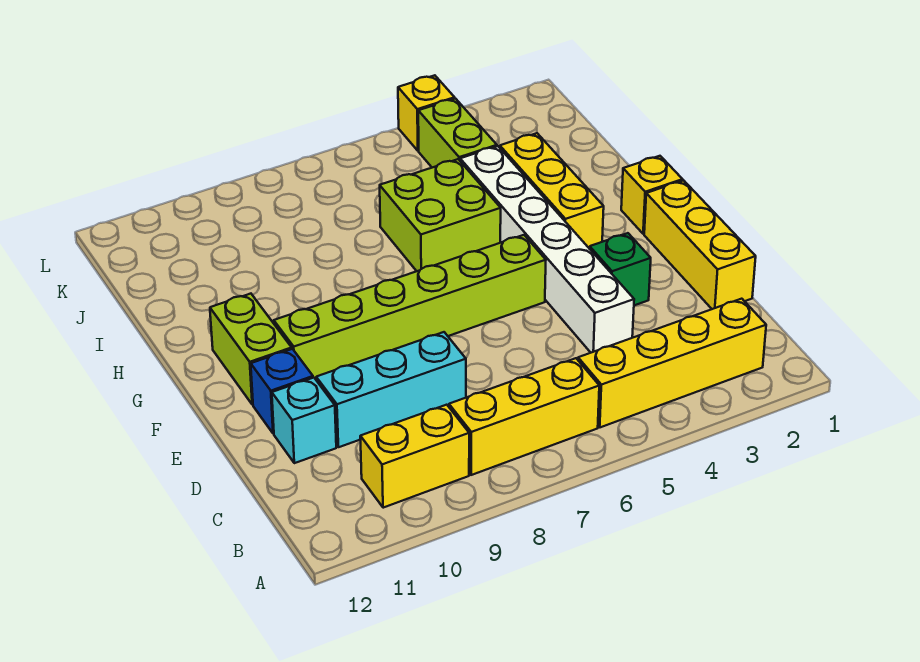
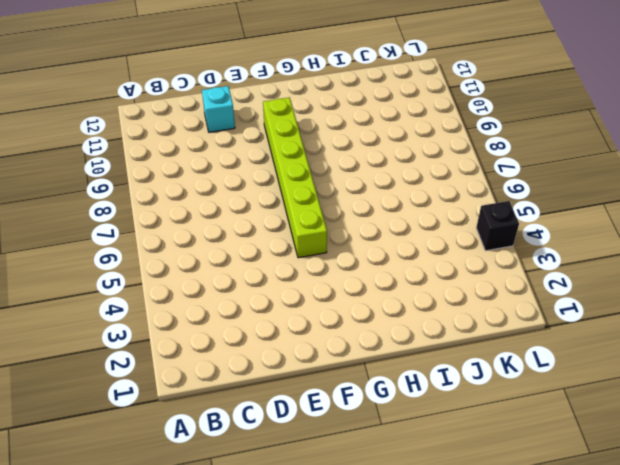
black brick L4 level 1 -> yellow brick L4 level 1
none -> yellow brick B2:B5 level 1
none -> yellow brick B6:B8 level 1
none -> yellow brick B9:B10 level 1

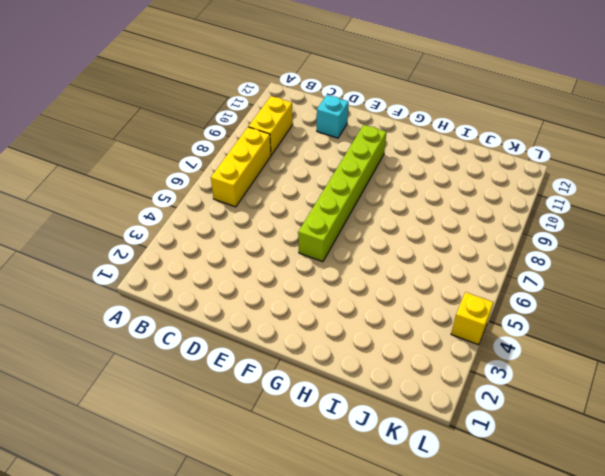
none -> yellow brick B2:B5 level 1
none -> yellow brick D1:F1 level 1
none -> white brick D4:I4 level 1

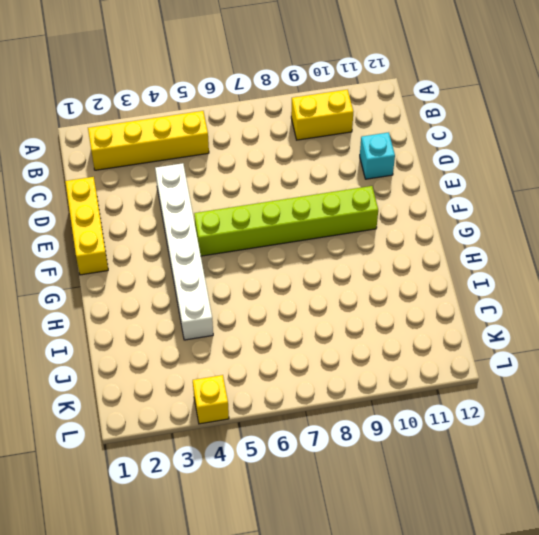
none -> yellow brick B6:B8 level 1
none -> cyan brick D8:D10 level 1
none -> green brick E3 level 1

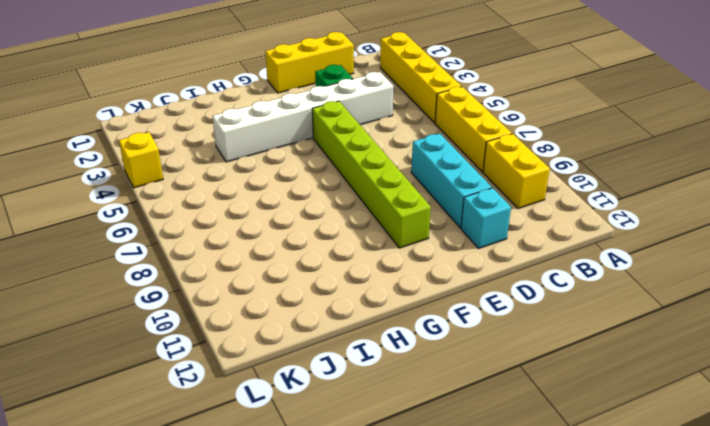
none -> blue brick E11 level 1
none -> lime brick F11:G11 level 1
none -> yellow brick G1 level 1

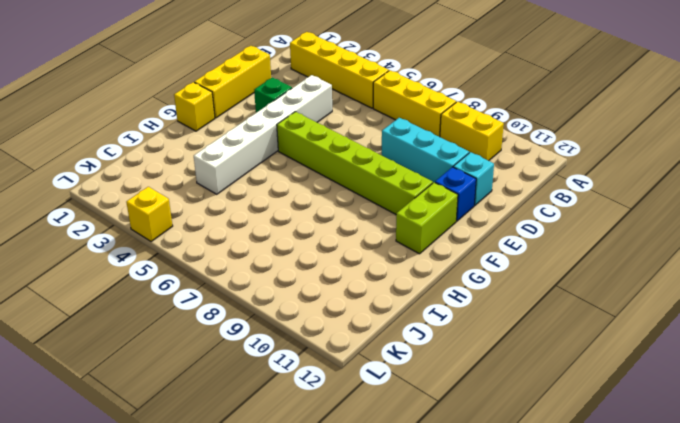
none -> yellow brick G3:I3 level 1
none -> lime brick H5:I6 level 1
none -> lime brick J4:K4 level 1

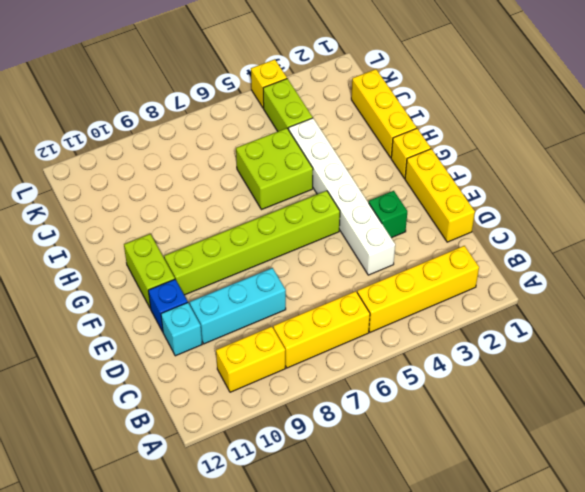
yellow brick H1:J1 level 1 -> yellow brick G3:I3 level 1

